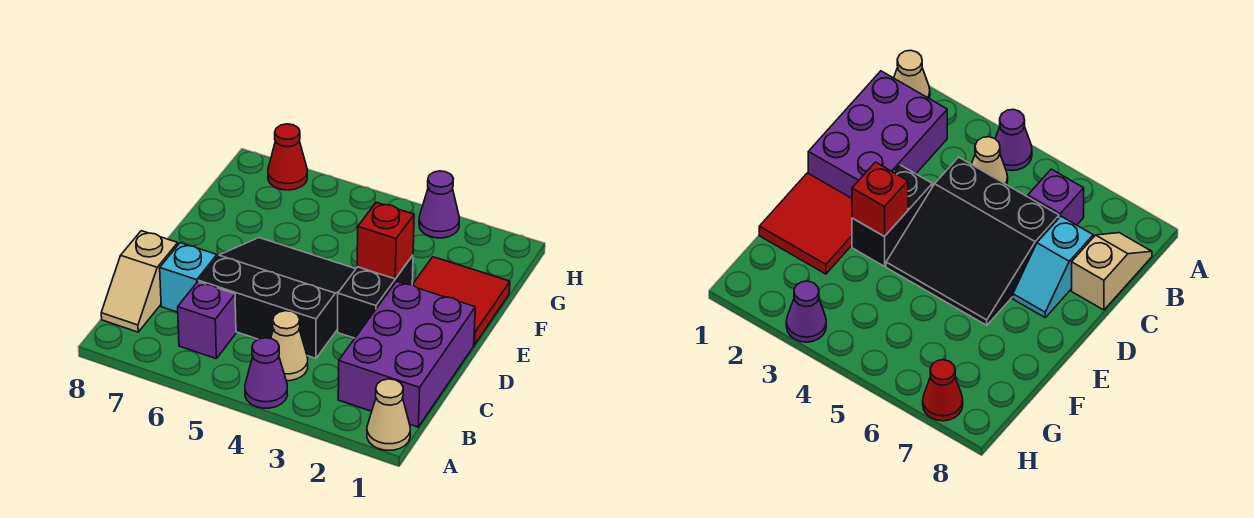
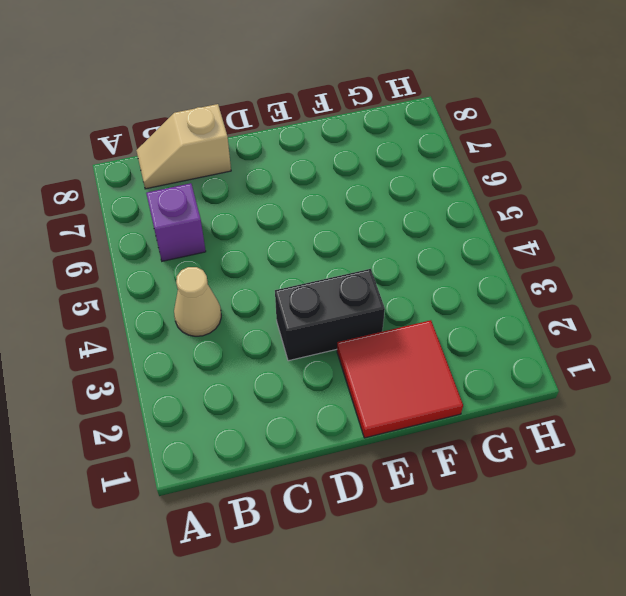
none -> tan cone A1 level 1
none -> purple cone A4 level 1
none -> purple brick B1:D2 level 1

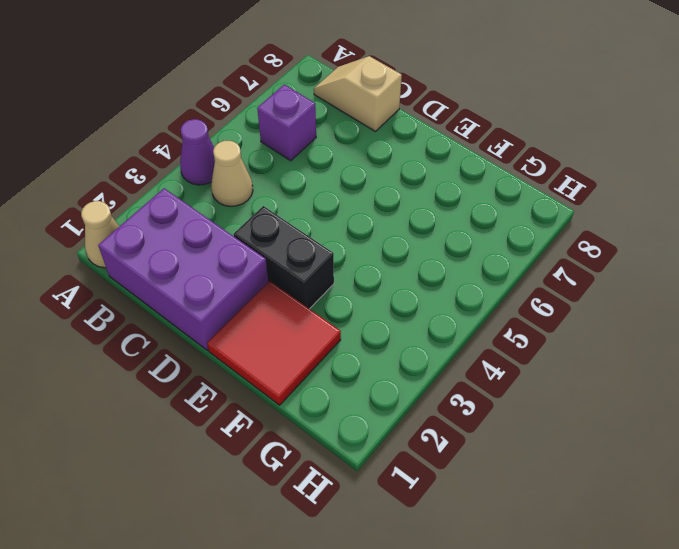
none -> black slope C4:E6 level 1 top C
none -> cyan slope C7:D7 level 1 top C
none -> purple cone H3 level 1

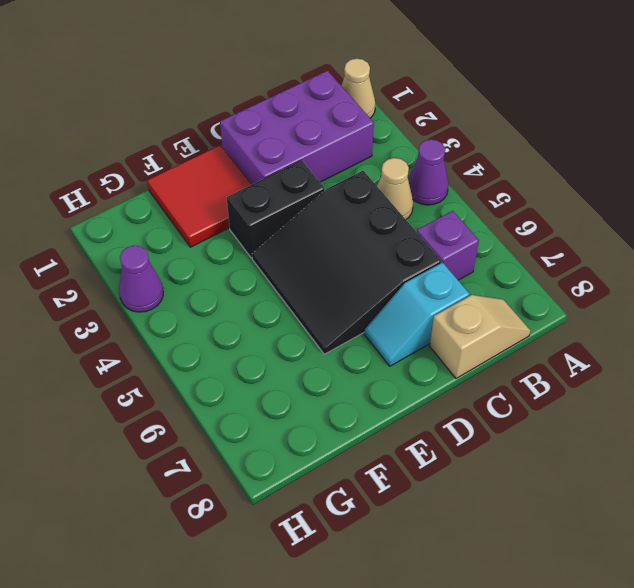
none -> red cone H7 level 1
none -> red brick E3 level 2

